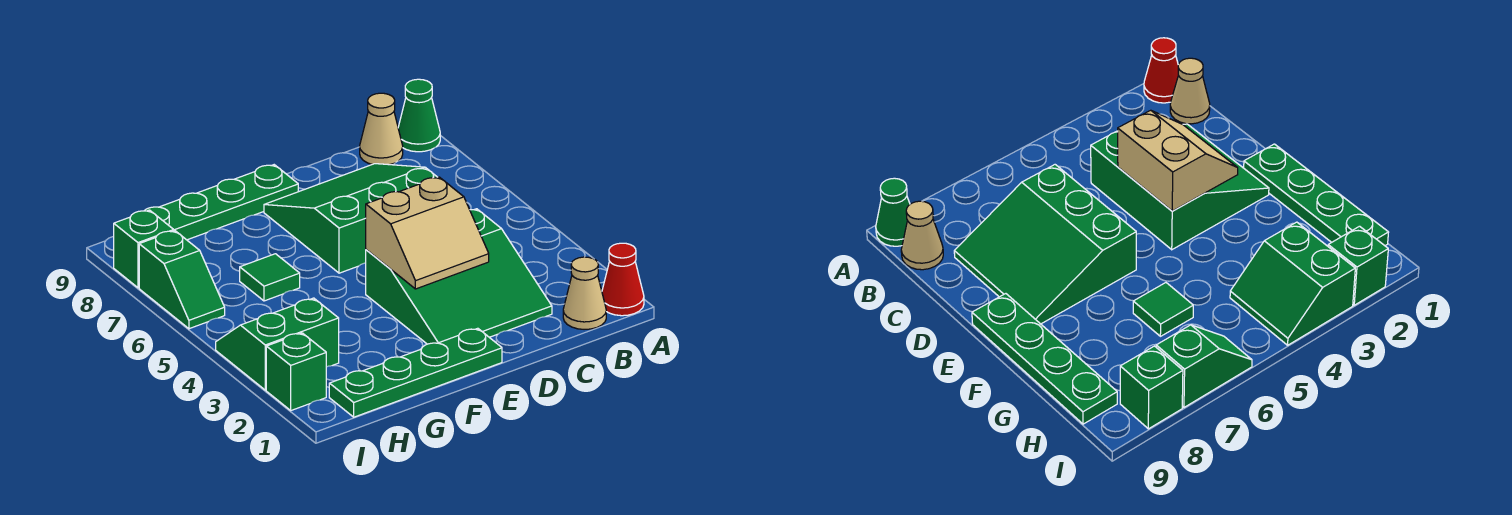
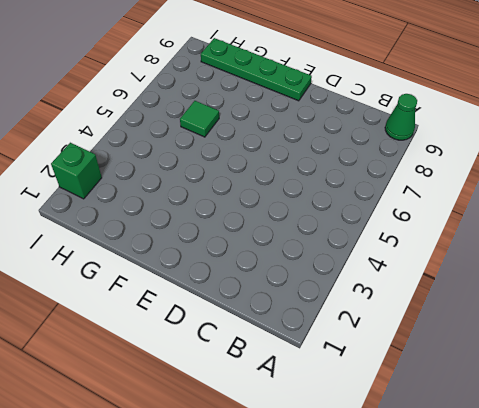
none -> red cone A1 level 1
none -> tan cone B1 level 1
none -> tan cone B9 level 1

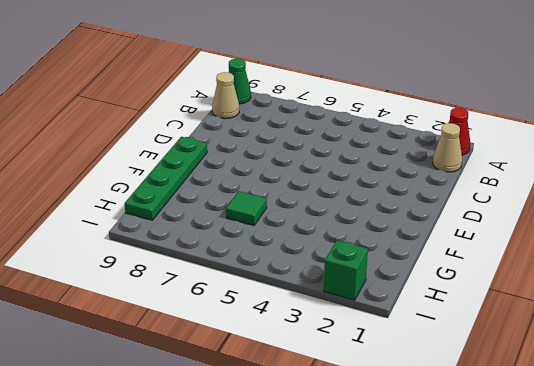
none -> green slope C2:E4 level 1 top 4
none -> green slope C6:E8 level 1 top 6
none -> green plate E1:H1 level 1

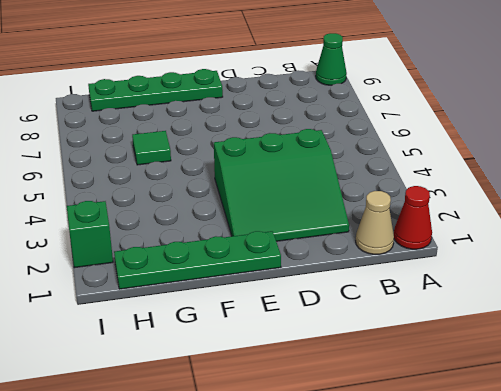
none -> tan cone B9 level 1
none -> green slope C6:E8 level 1 top 6
none -> green slope H3:I4 level 1 top 3

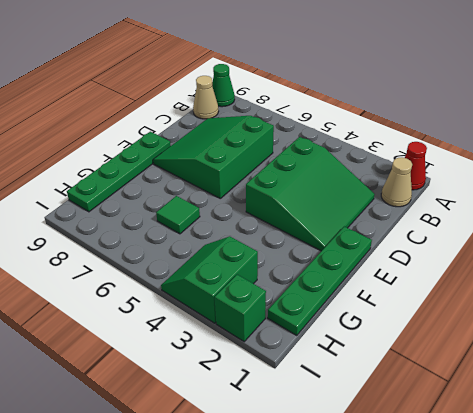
none -> green slope I6:I7 level 1 top 7
none -> green brick I8 level 1
none -> tan slope D3:E4 level 2 top 4

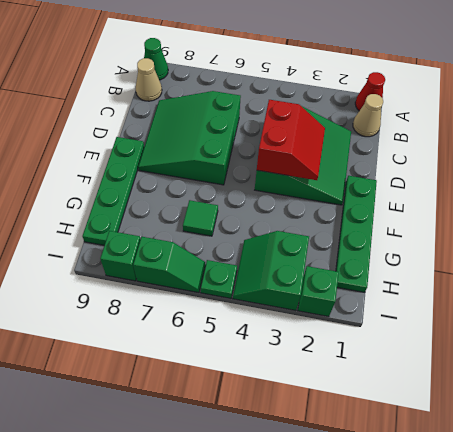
red slope D3:E4 level 2 top 4 -> tan slope D3:E4 level 2 top 4
green plate I5 level 1 -> none

